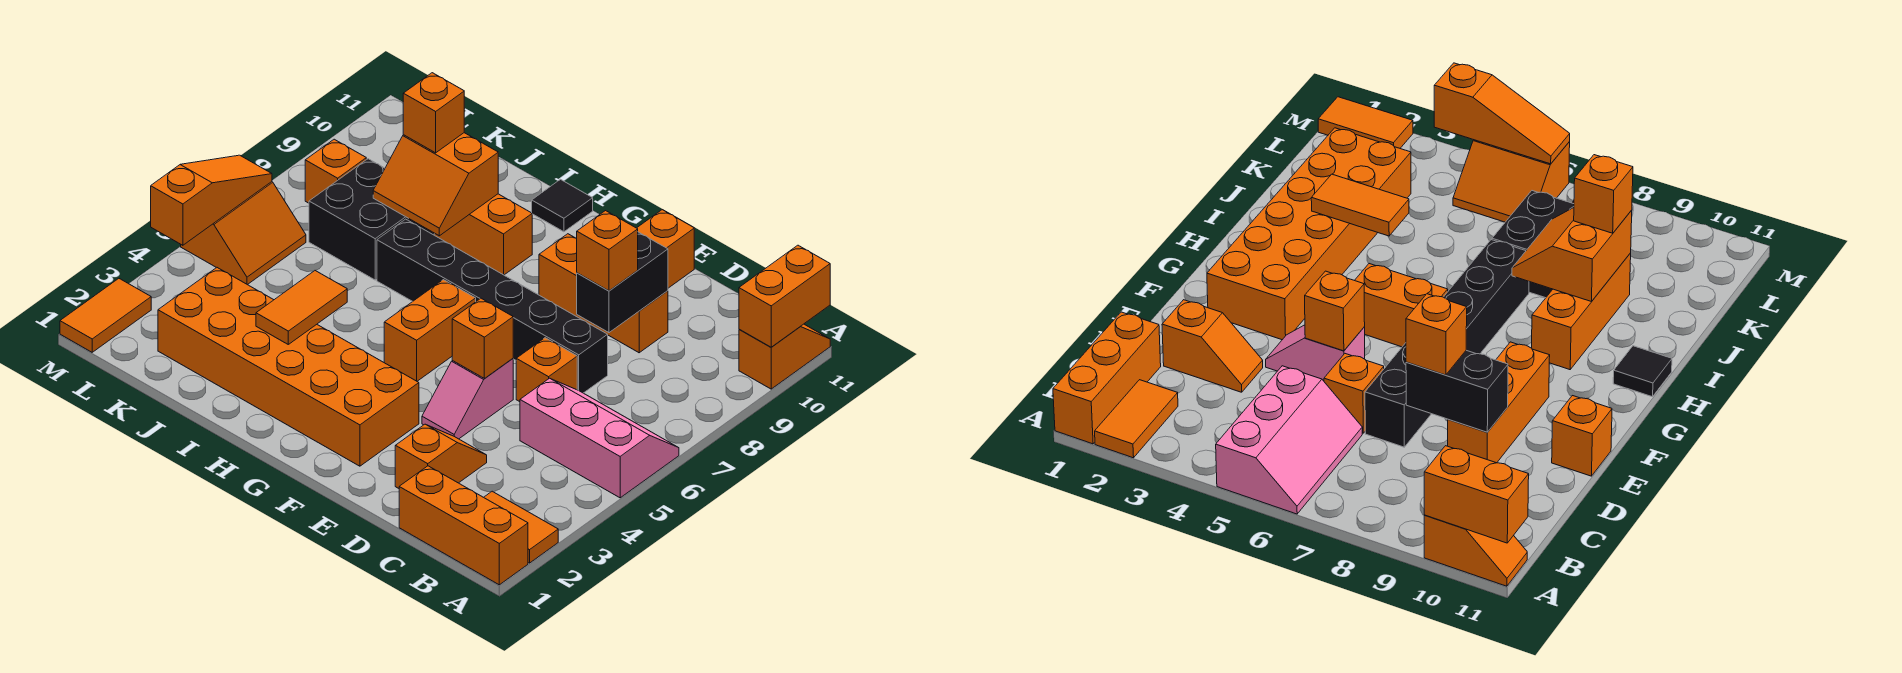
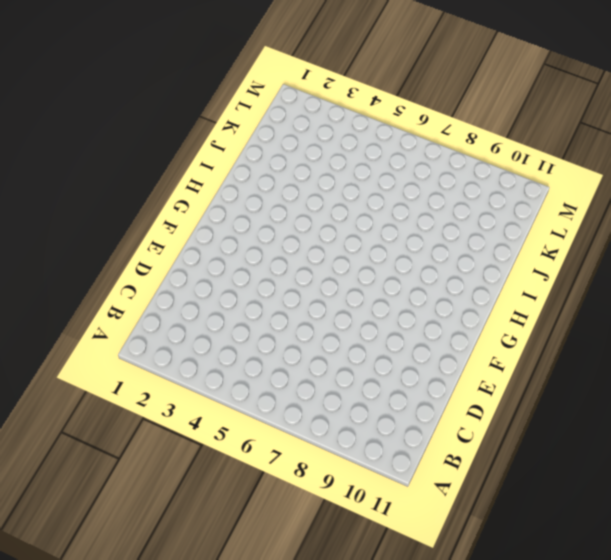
none -> orange brick A1:C1 level 1
none -> orange tile A2:B2 level 1
none -> pink slope A5:C6 level 1 top 5

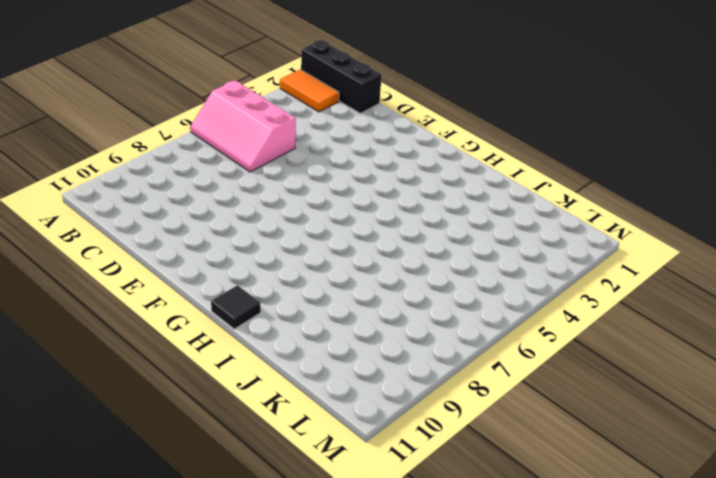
black brick A1:C1 level 1 -> orange brick A1:C1 level 1
none -> orange slope A10:A11 level 1 top 10
none -> orange slope D2:D3 level 1 top 2
none -> orange brick D6 level 1

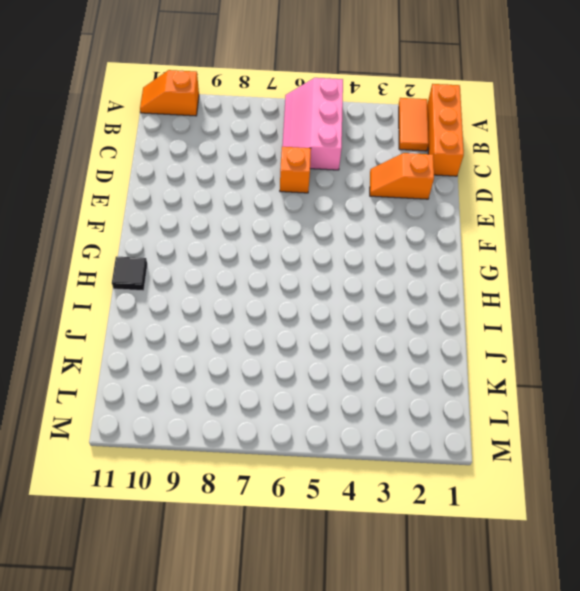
none -> black brick D7:I7 level 1
none -> orange brick D9:F9 level 1
none -> pink slope E4:E5 level 1 top 5

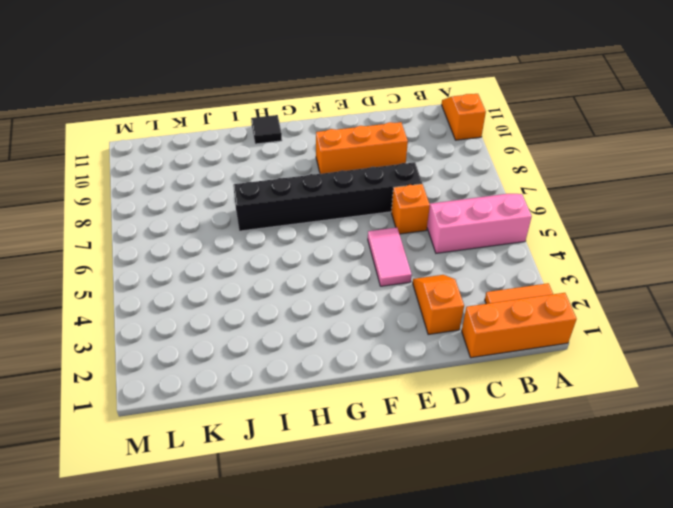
pink tile E4:E5 level 1 -> pink slope E4:E5 level 1 top 5
none -> orange brick E11 level 1
none -> orange brick F2:K3 level 1
none -> orange brick G5:G6 level 1

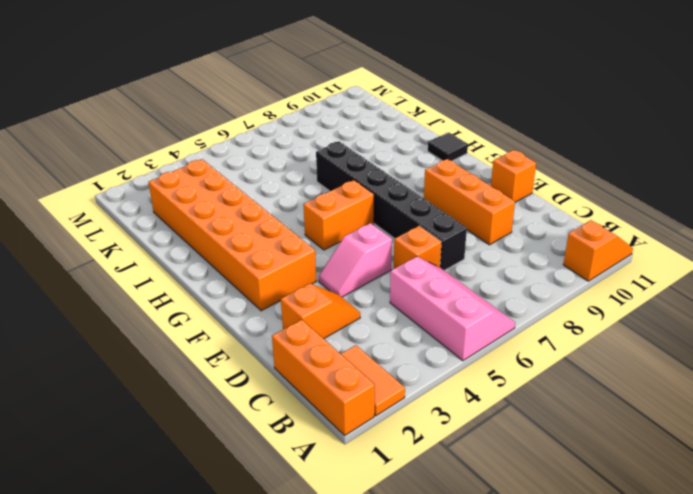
none -> orange brick H9:J9 level 1
none -> black brick J7:K8 level 1
none -> orange slope L5:M6 level 1 top M

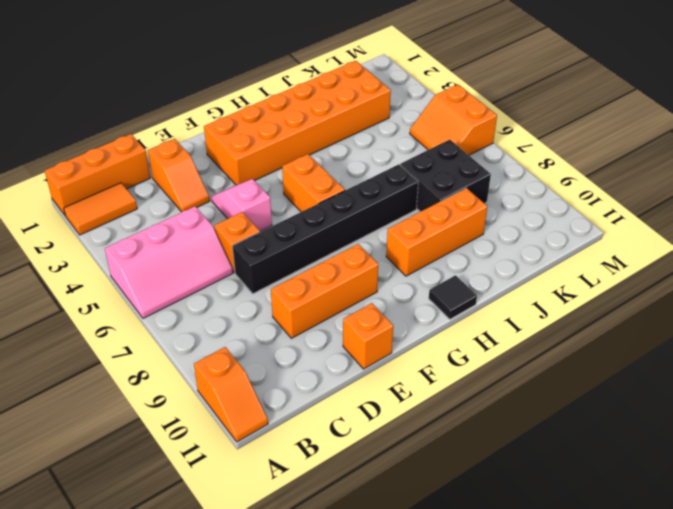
none -> orange brick L8 level 1
none -> orange tile M1:M2 level 1
none -> orange brick A10:A11 level 2

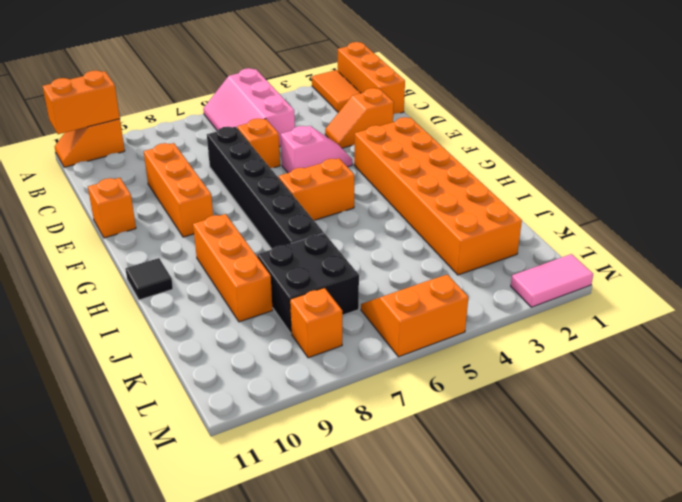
pink tile M1:M2 level 1 -> orange tile M1:M2 level 1
none -> black brick D8:D9 level 2
none -> orange brick E5 level 2
none -> orange tile I3:I4 level 2

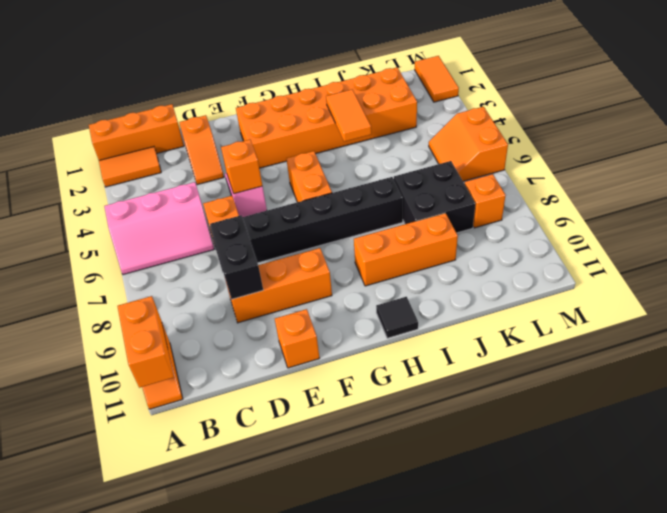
none -> orange slope I8:J9 level 2 top 9
none -> orange slope M4:M6 level 2 top 4
none -> orange brick D8 level 3

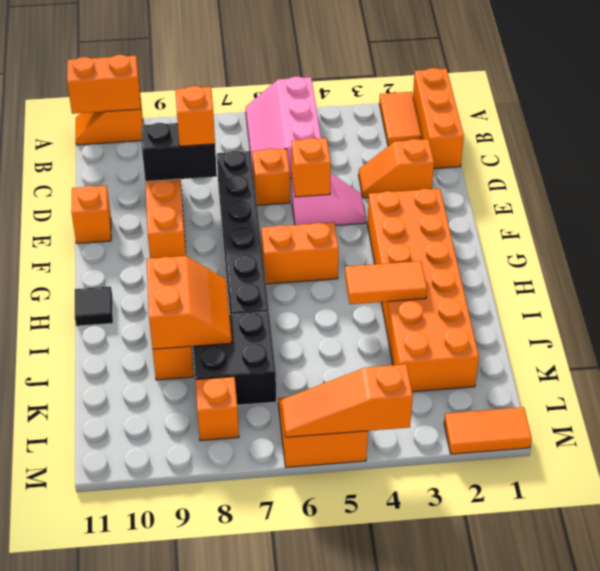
none -> orange brick J9 level 3

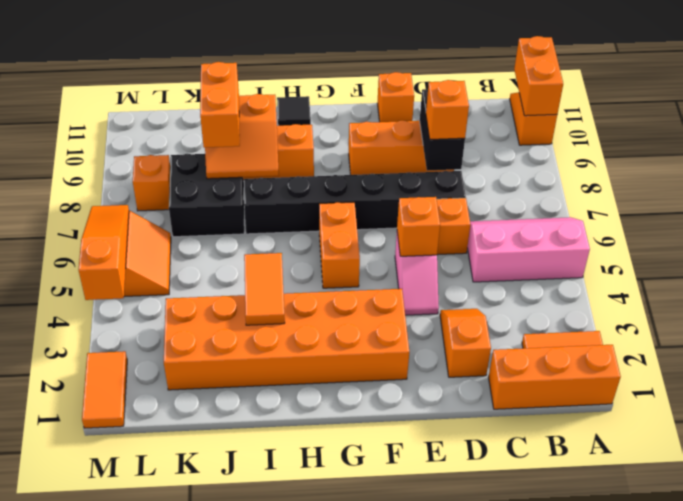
orange brick J8:J9 level 3 -> orange brick J9 level 3

